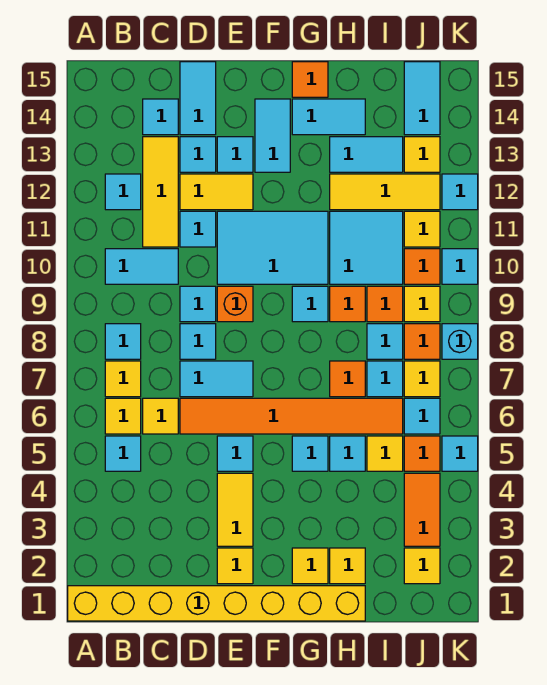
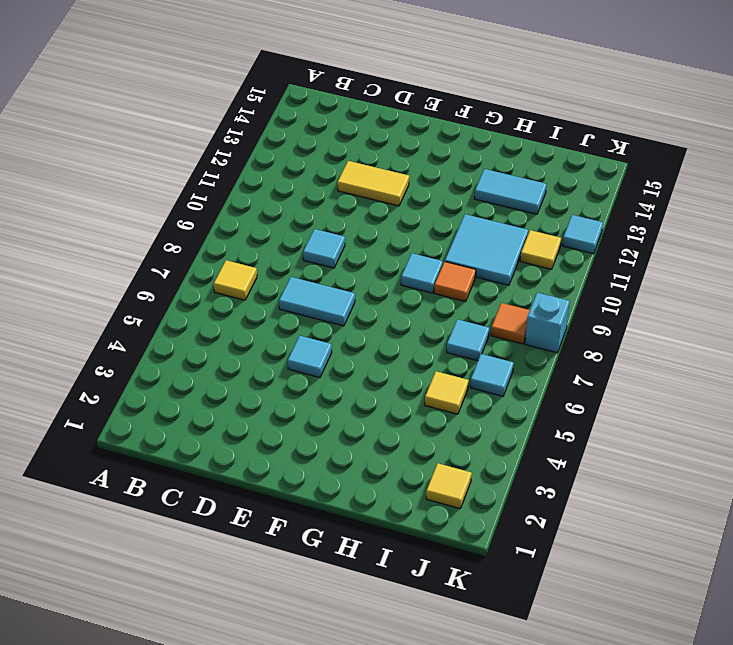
none -> yellow brick A1:H1 level 1
none -> cyan tile B5 level 1
none -> yellow tile B6 level 1
none -> cyan tile B8 level 1

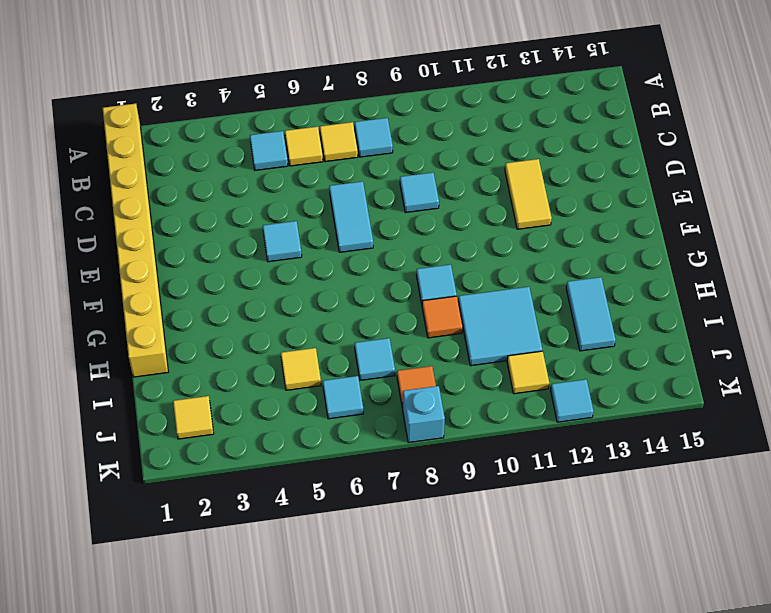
none -> cyan tile B10:C10 level 1
none -> cyan tile B12 level 1
none -> yellow tile C6 level 1
none -> yellow tile C11:C13 level 1

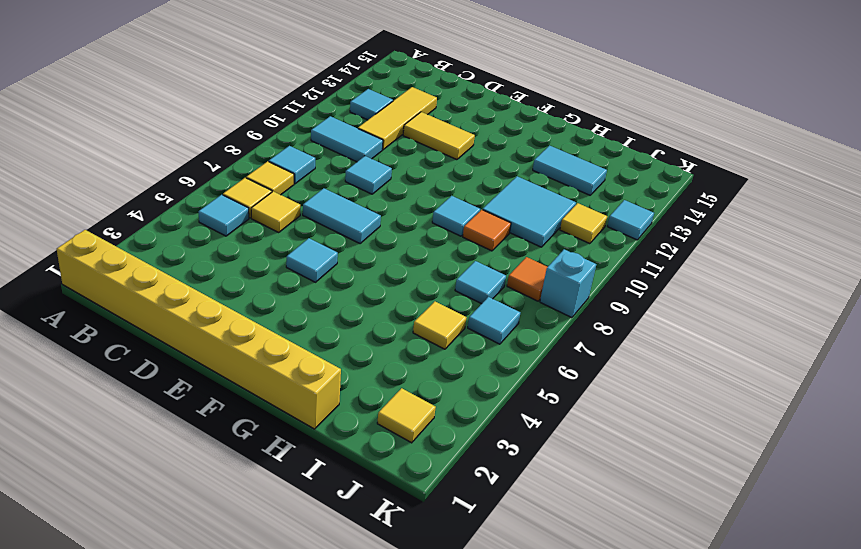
none -> cyan tile C14 level 1
none -> orange tile D6:I6 level 1
none -> cyan tile D8 level 1
none -> cyan tile D11 level 1

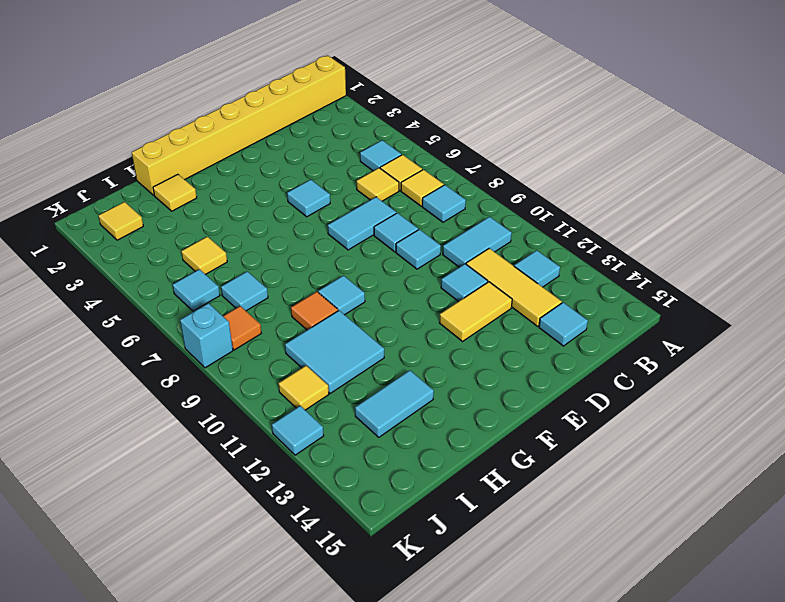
none -> orange tile D6:I6 level 1
none -> cyan tile D13 level 1
none -> cyan tile D14:D15 level 1
none -> yellow tile E2 level 1

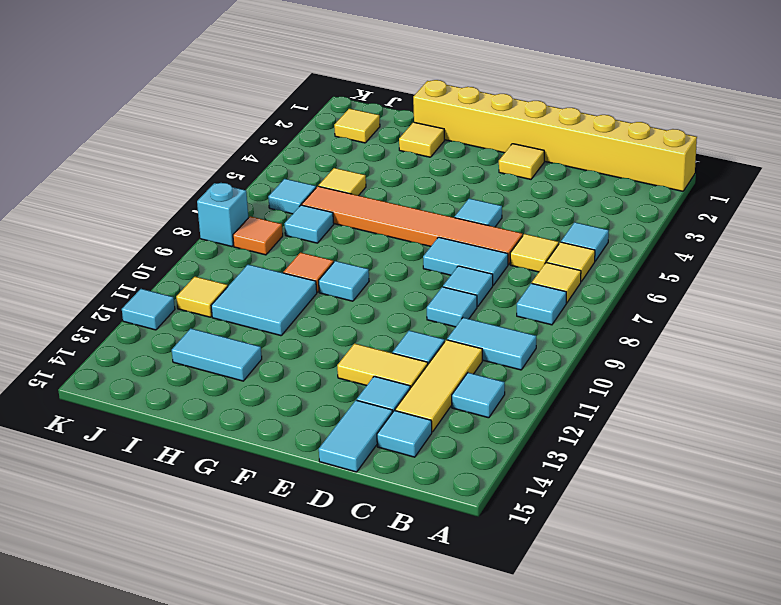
none -> yellow tile E3:E4 level 1
none -> orange brick E9 level 1
none -> cyan tile E10:G11 level 1
none -> cyan tile E13 level 1

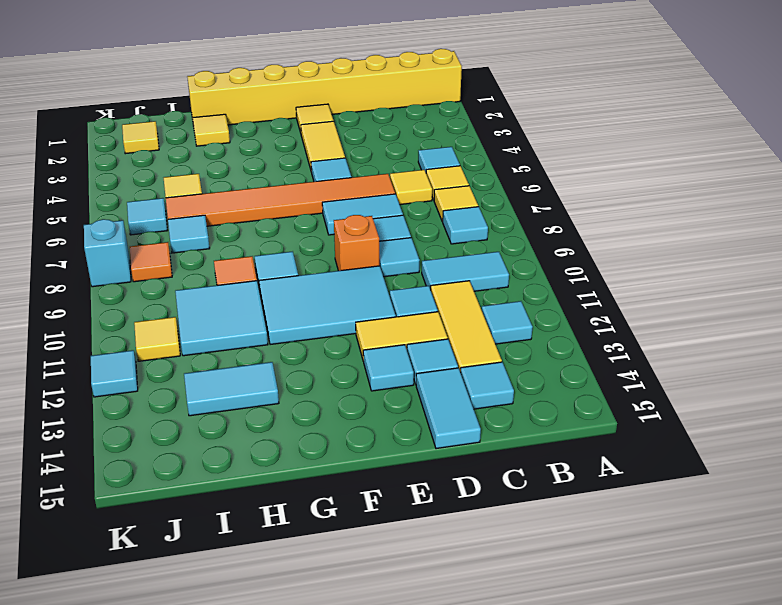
none -> cyan tile F13:F14 level 1
none -> yellow tile G2 level 1
none -> cyan tile G5 level 1
none -> cyan tile G14:H14 level 1

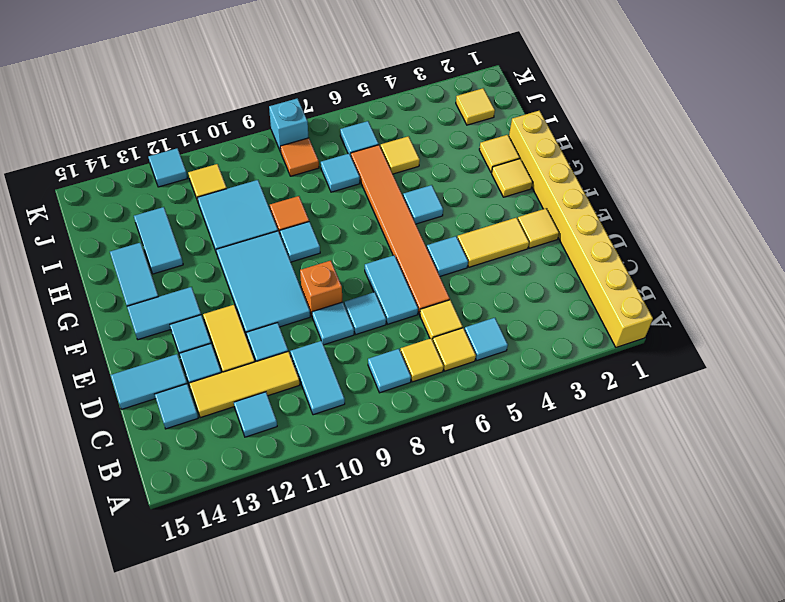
none -> orange tile G15 level 1
none -> cyan tile H5 level 1
none -> orange tile H7 level 1
none -> yellow tile H12:J12 level 1

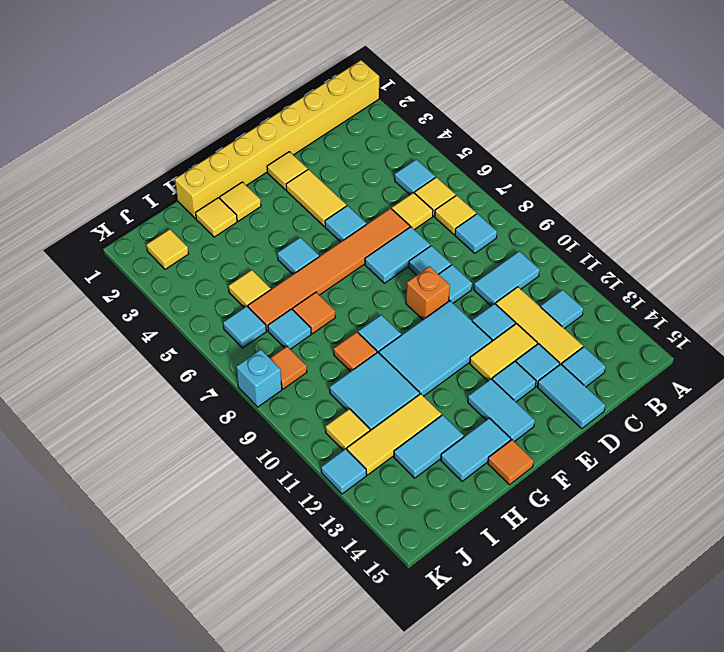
none -> cyan tile H5 level 1
none -> cyan tile I8 level 1
none -> orange tile I9 level 1
none -> orange tile J3:J4 level 1

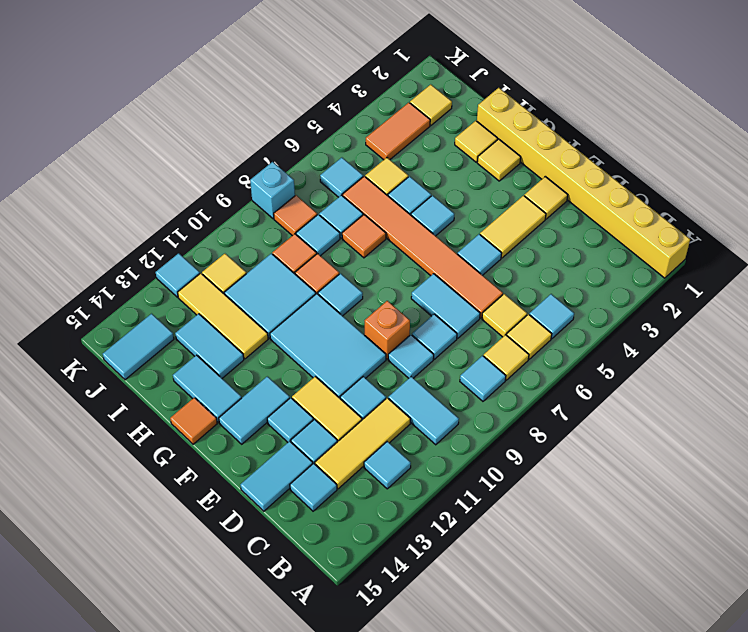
none -> orange tile J5 level 1
none -> yellow tile J7 level 1
none -> yellow tile J9 level 1
none -> orange tile J10 level 1

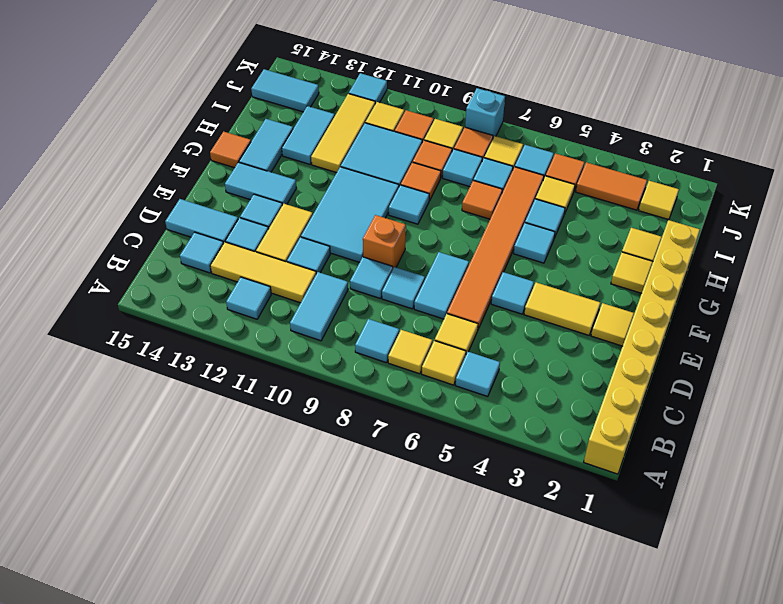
none -> yellow tile J13 level 1
none -> cyan tile K5 level 1
none -> cyan tile K10 level 1

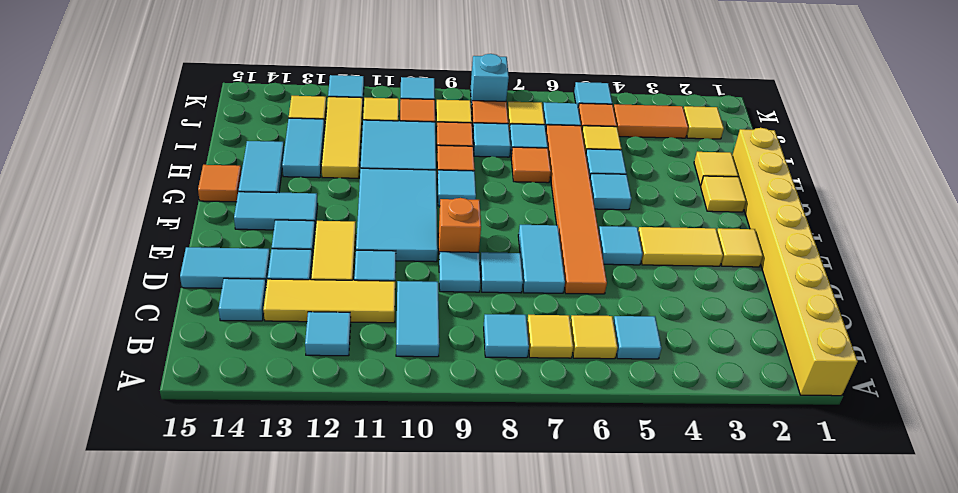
none -> yellow tile C6 level 1
none -> cyan tile J14:J15 level 1

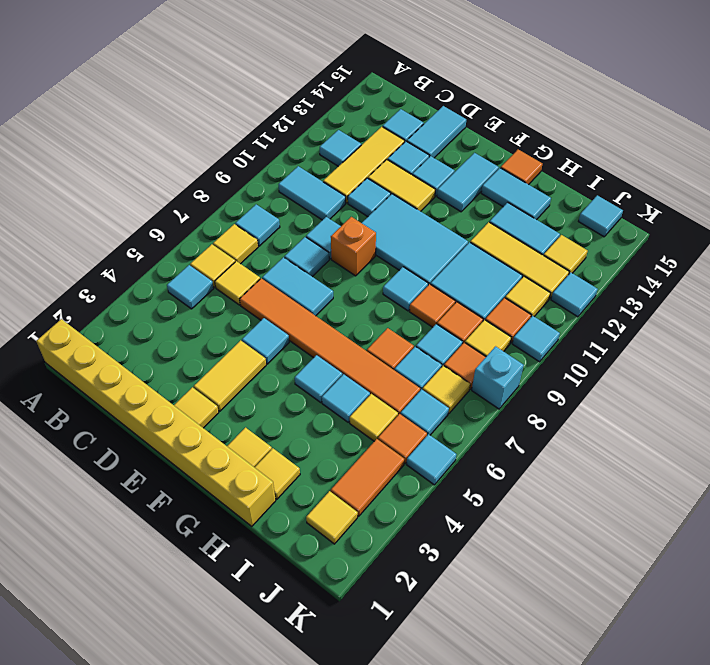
cyan tile J15 level 1 -> cyan tile J14:J15 level 1

